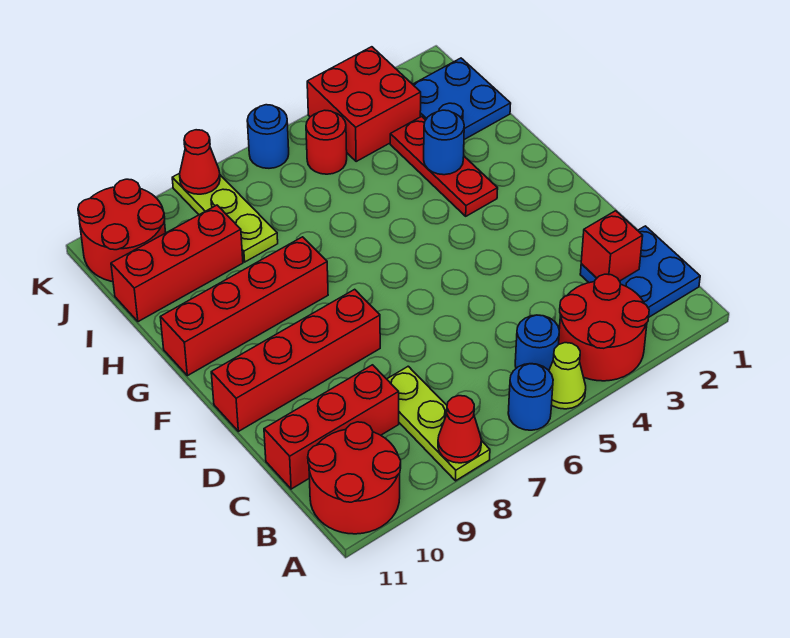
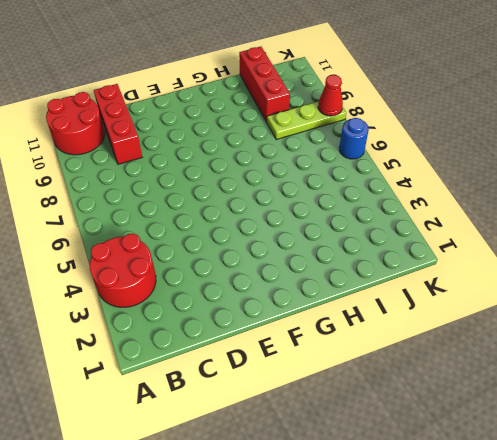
none -> lime cone A5 level 1
none -> blue round brick A6 level 1
none -> lime plate A8:C8 level 1

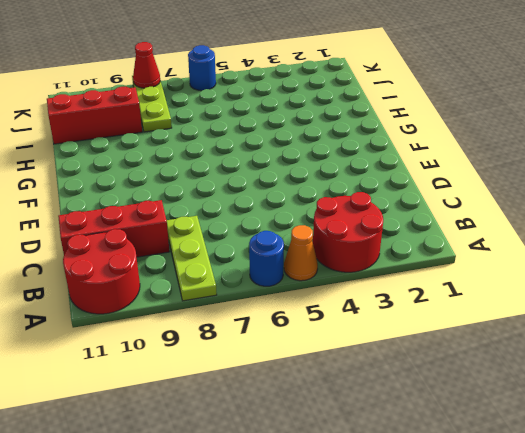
orange cone A5 level 1 -> lime cone A5 level 1
none -> blue plate B1:C2 level 1
none -> blue round brick B5 level 1
none -> red brick E8:E11 level 1

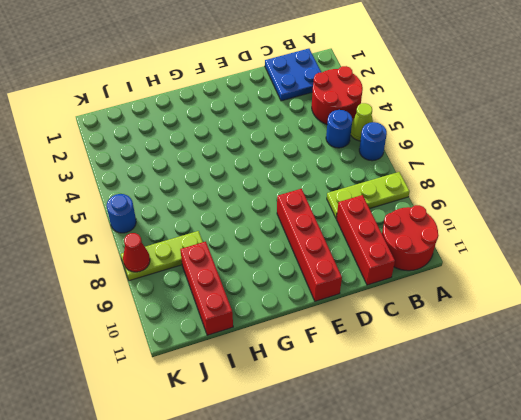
none -> red plate G3:I3 level 1
none -> red brick G8:G11 level 1
none -> blue plate I1:J2 level 1

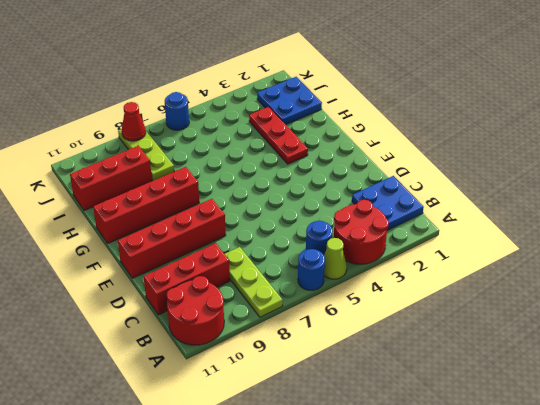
none -> red brick J3:K4 level 1
none -> red round brick J5 level 1
none -> red round brick J10:K11 level 1

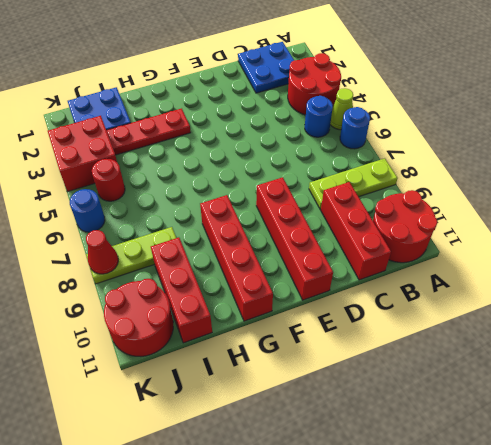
none -> red cone A8 level 2
none -> red brick C2 level 2
none -> blue round brick H3 level 2

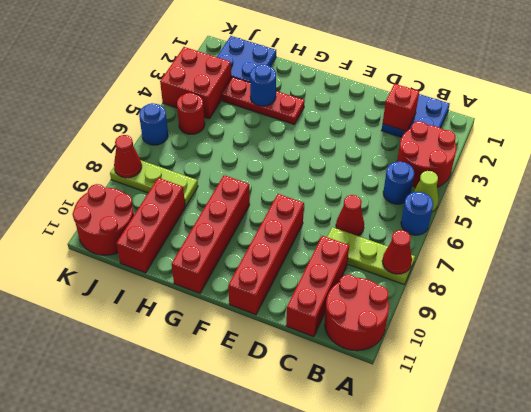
red cone C7 level 1 -> none

